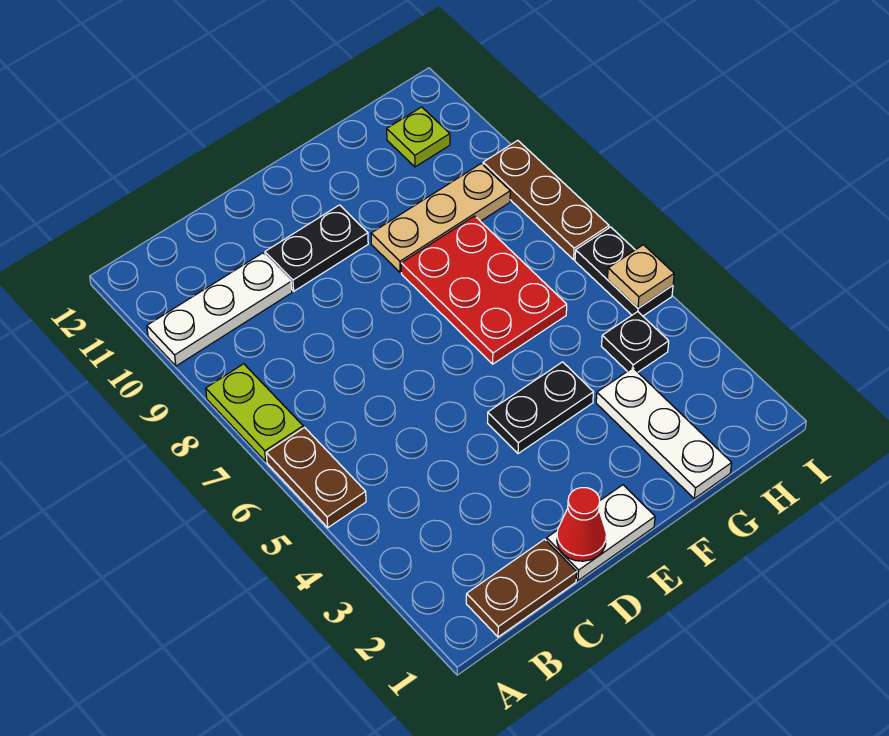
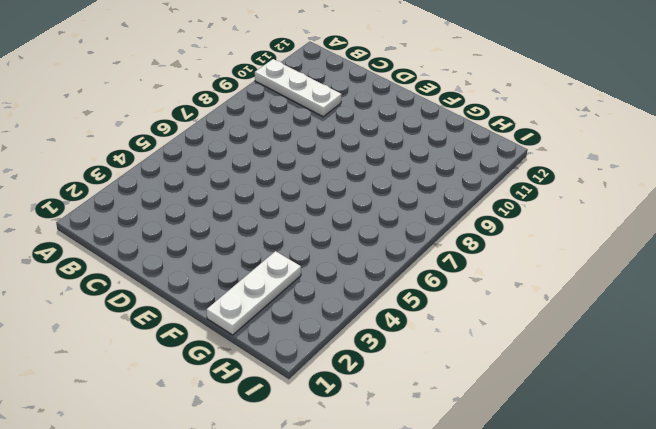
none -> brown plate A5:A6 level 1
none -> lime plate A7:A8 level 1
none -> brown plate B1:C1 level 1

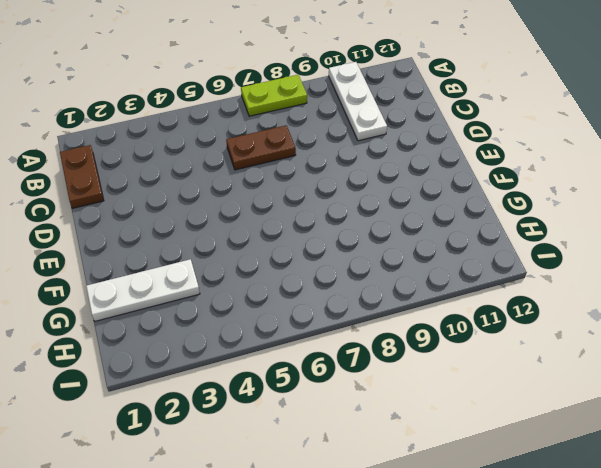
brown plate C6:C7 level 1 -> brown plate A5:A6 level 1
none -> white plate D1:E1 level 1
none -> black plate D10:E10 level 1
none -> black plate E4:F4 level 1

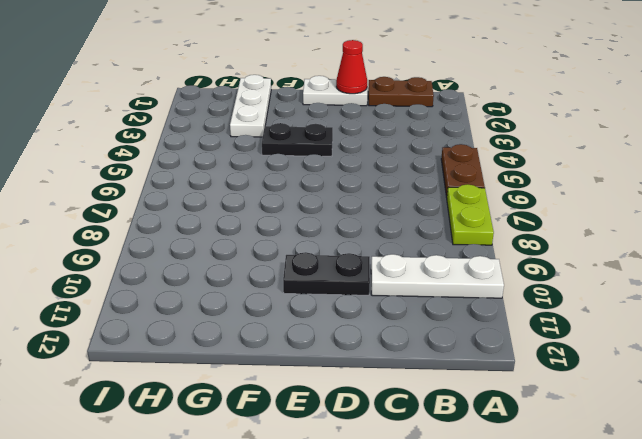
none -> red plate F6:G8 level 1
none -> tan plate F9:H9 level 1
none -> black plate H4 level 1

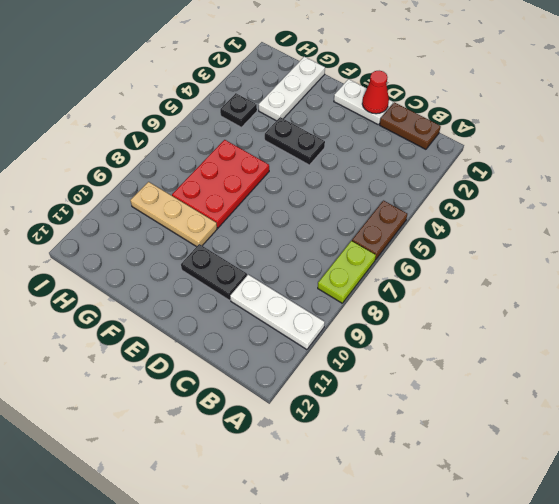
none -> lime plate H11 level 1
none -> black plate I5:I6 level 1
none -> brown plate I7:I9 level 1

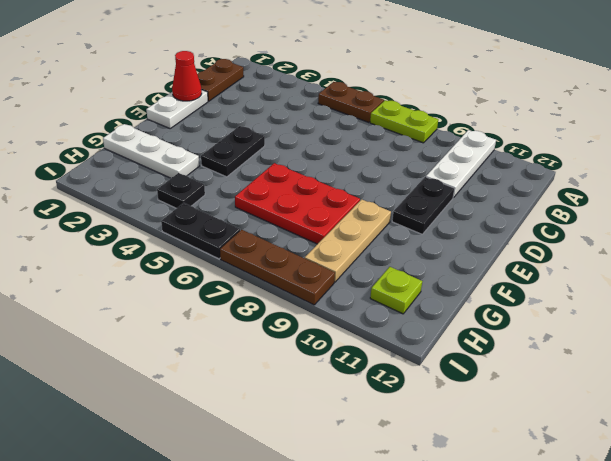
none -> tan plate I5 level 2

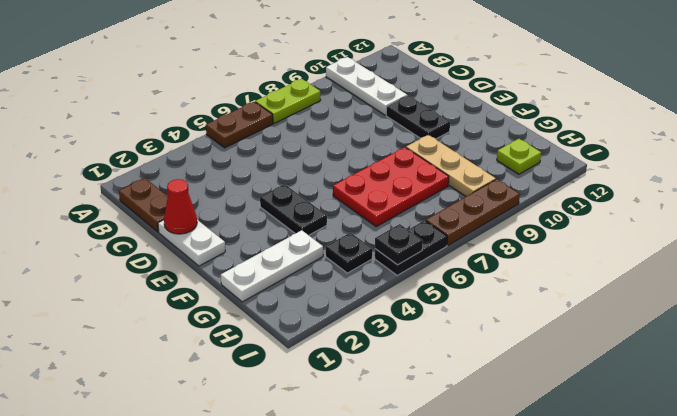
black plate I5 level 2 -> tan plate I5 level 2

